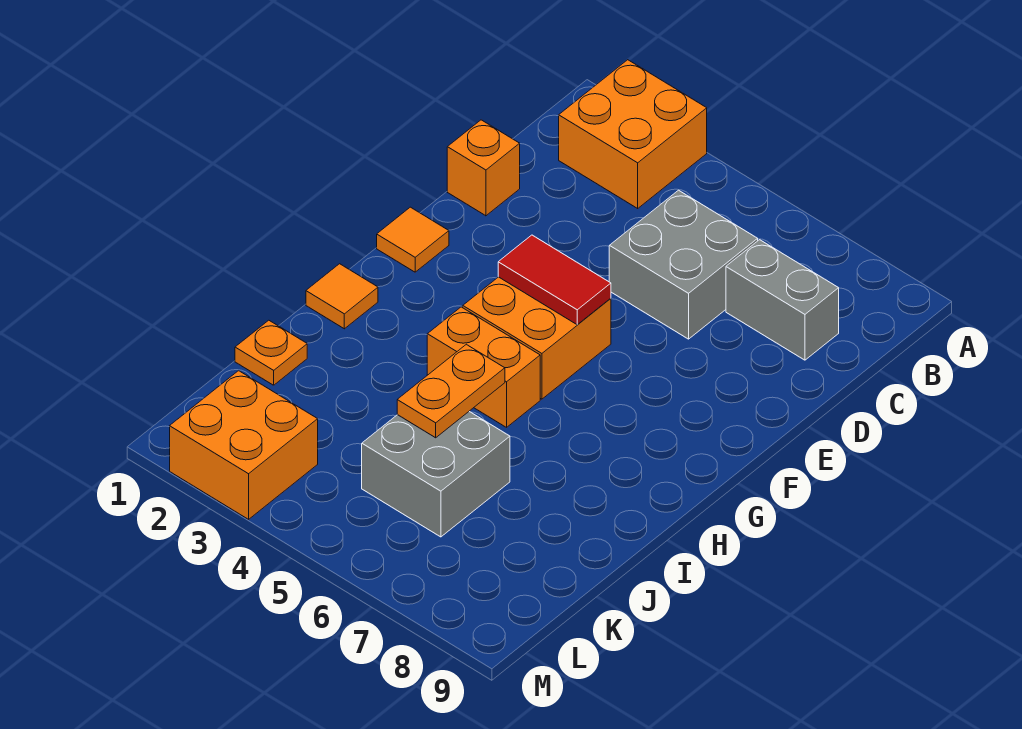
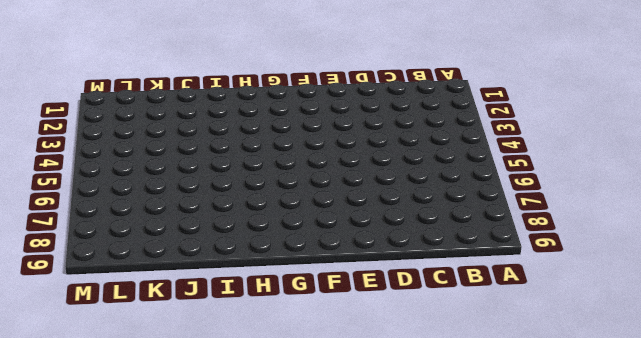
none -> orange brick A2:B3 level 1
none -> grey brick C5:D6 level 1
none -> grey brick C7:C8 level 1

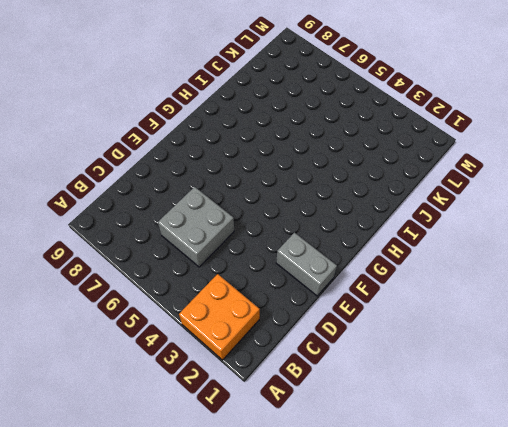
grey brick E1:E2 level 1 -> grey brick C7:C8 level 1
none -> orange brick D1 level 1
none -> orange tile F1 level 1
none -> orange brick F4:G5 level 1

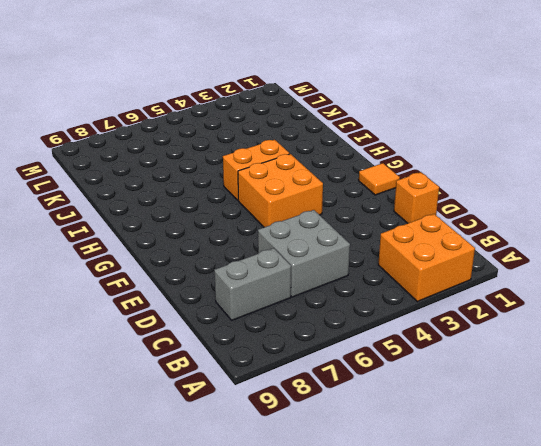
none -> orange tile H1 level 1
none -> orange plate J1 level 1
none -> grey brick J5:K6 level 1

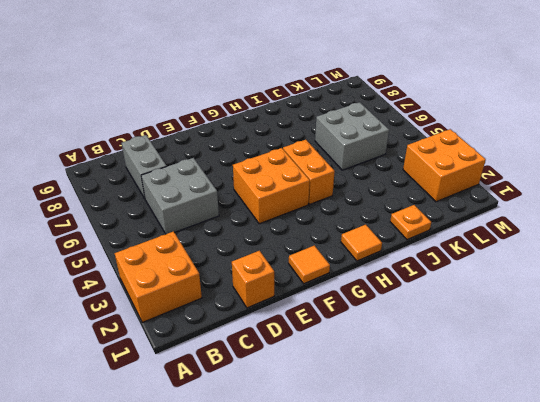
none -> red tile F4:F5 level 2
none -> orange plate I5:J5 level 2

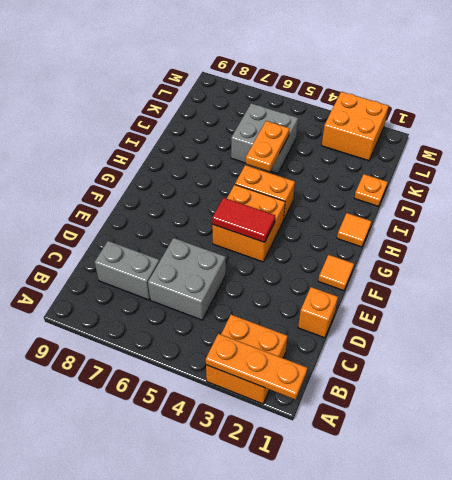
orange plate A1:A3 level 2 -> none

